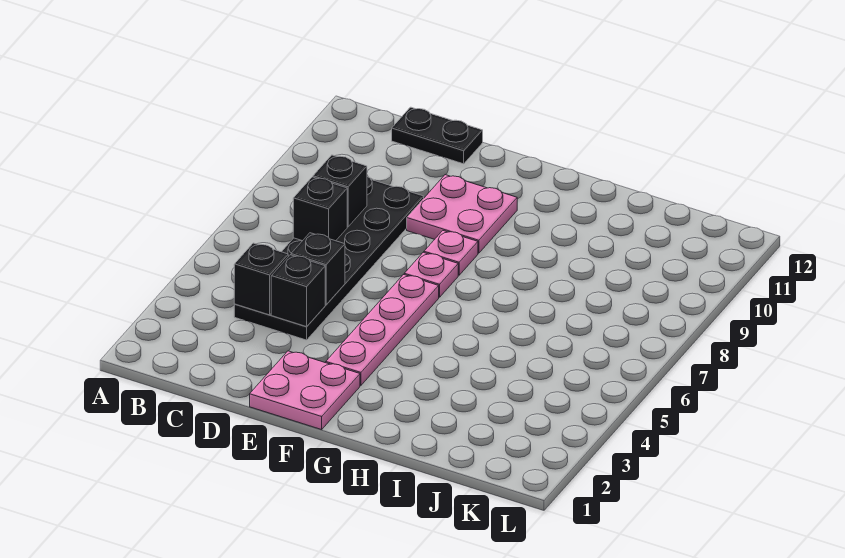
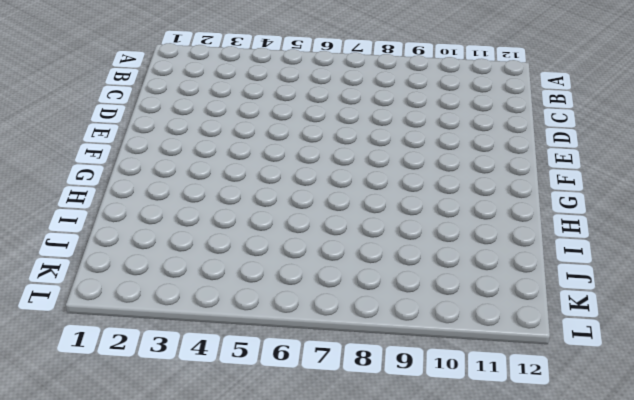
none -> black plate C4:D9 level 1
none -> black plate C12:D12 level 1
none -> pink plate E1:F2 level 1

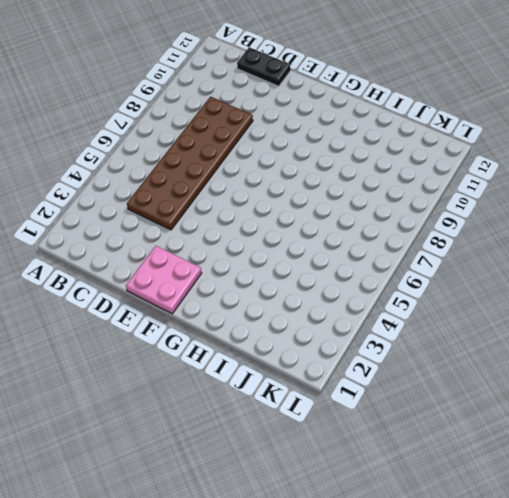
brown plate C4:D9 level 1 -> black plate C4:D9 level 1
none -> pink plate E9:F10 level 1
none -> pink plate F3:F6 level 1
none -> pink plate F7 level 1

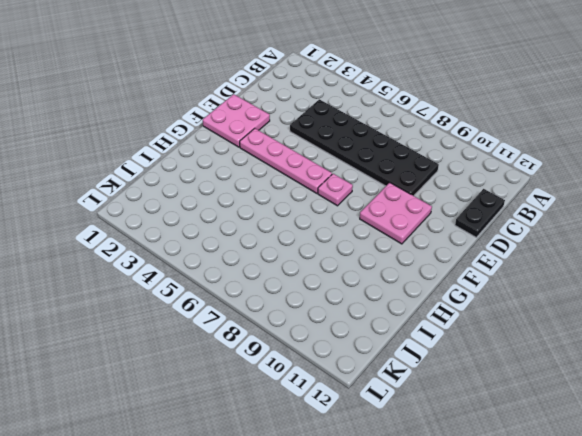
none -> pink plate F8 level 1
none -> black brick C4 level 2
none -> black brick C7 level 2

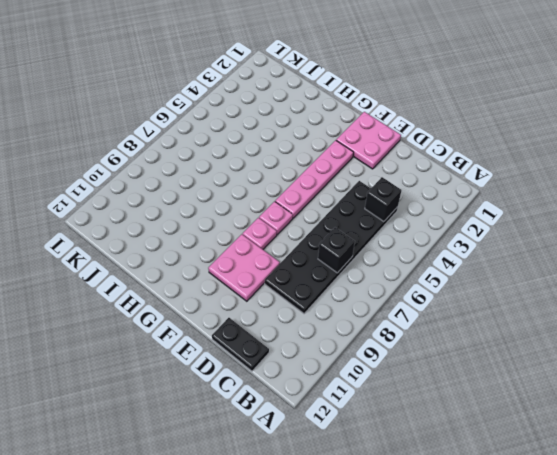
none -> black brick C8 level 2
none -> black brick D4 level 2
none -> black brick D5 level 2

